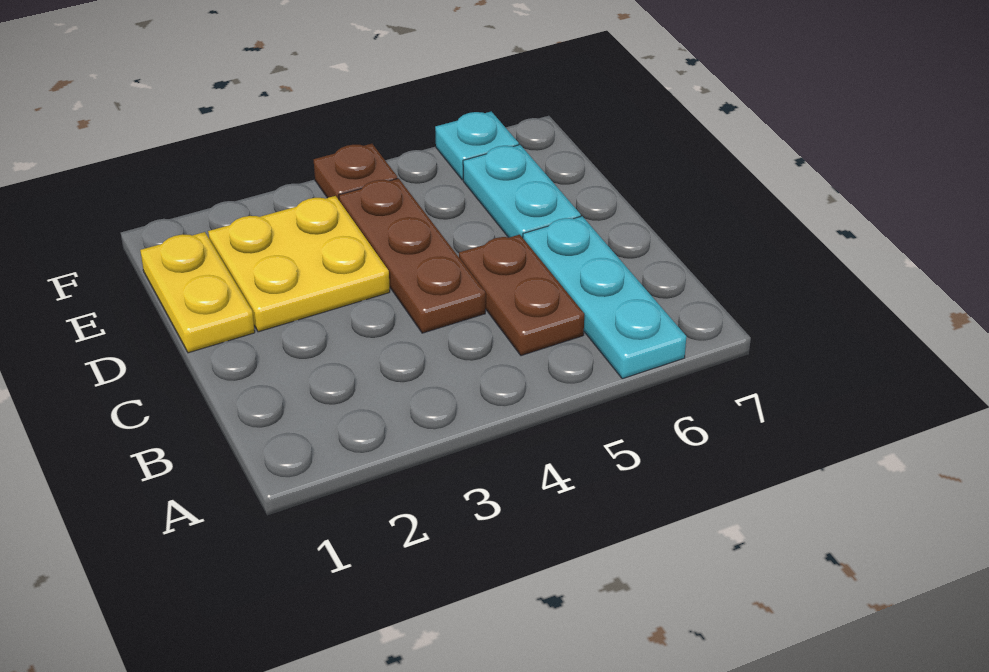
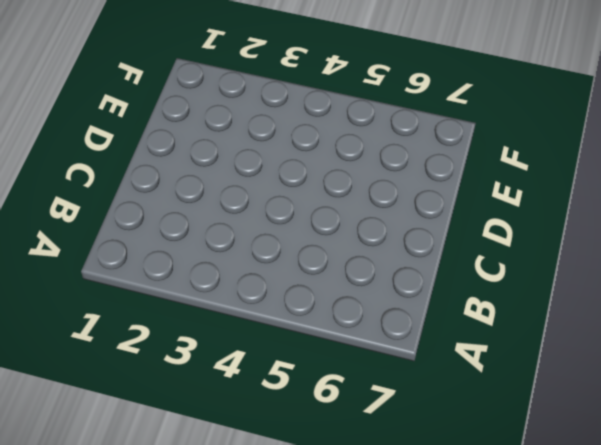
none -> cyan plate A6:C6 level 1
none -> brown plate B5:C5 level 1

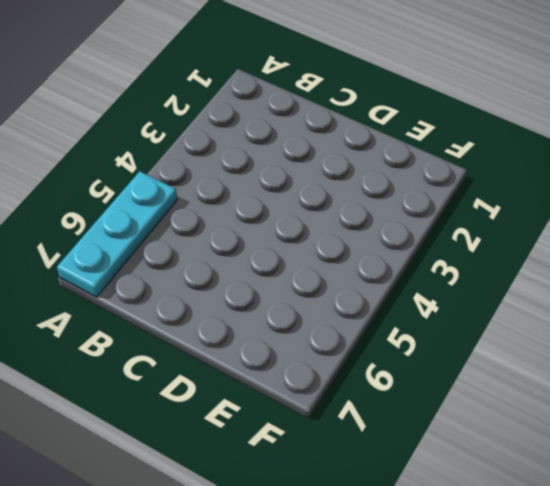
cyan plate A5:A7 level 1 -> cyan plate A6:C6 level 1
none -> brown plate B5:C5 level 1
none -> brown plate C4:E4 level 1

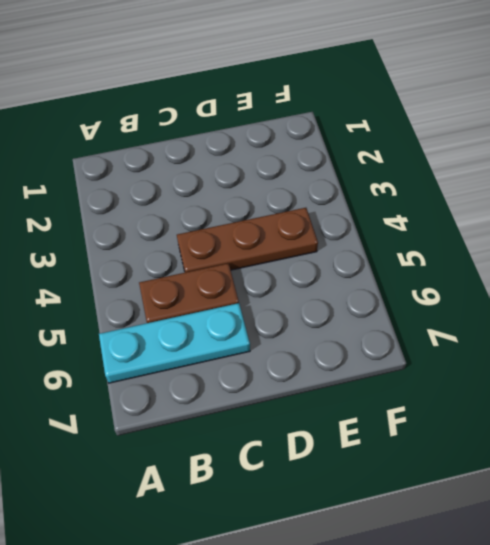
none -> yellow plate D1:E1 level 1
none -> yellow plate D2:E3 level 1

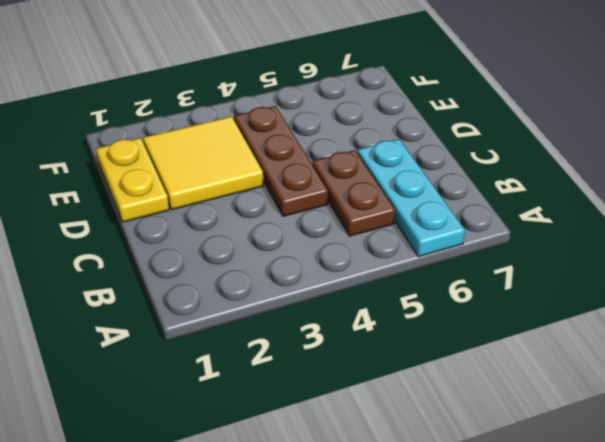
yellow tile D2:E3 level 1 -> yellow plate D2:E3 level 1
none -> cyan plate D6:E6 level 1
none -> brown plate F4 level 1

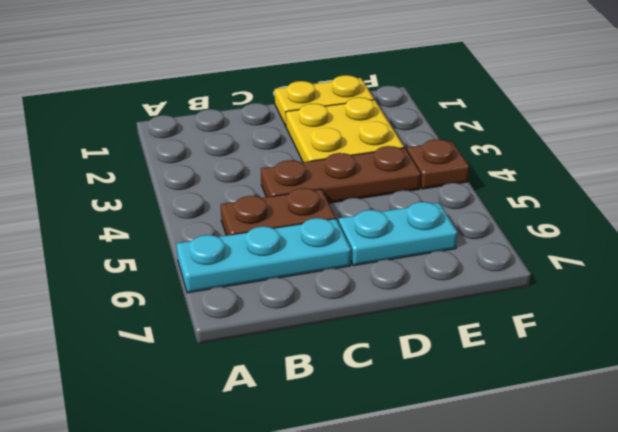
none -> cyan plate F6 level 1

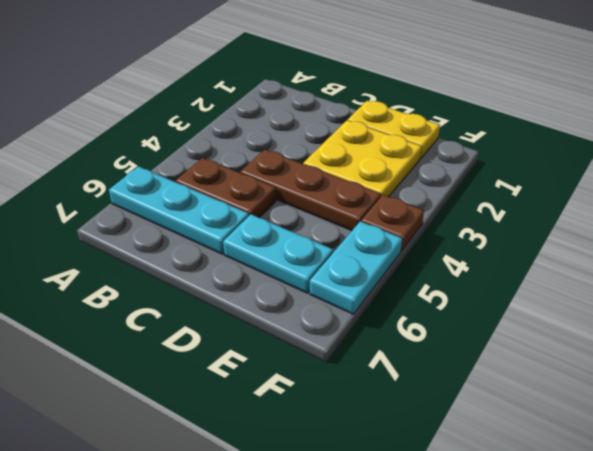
cyan plate F5:F6 level 1 -> cyan plate F6 level 1

